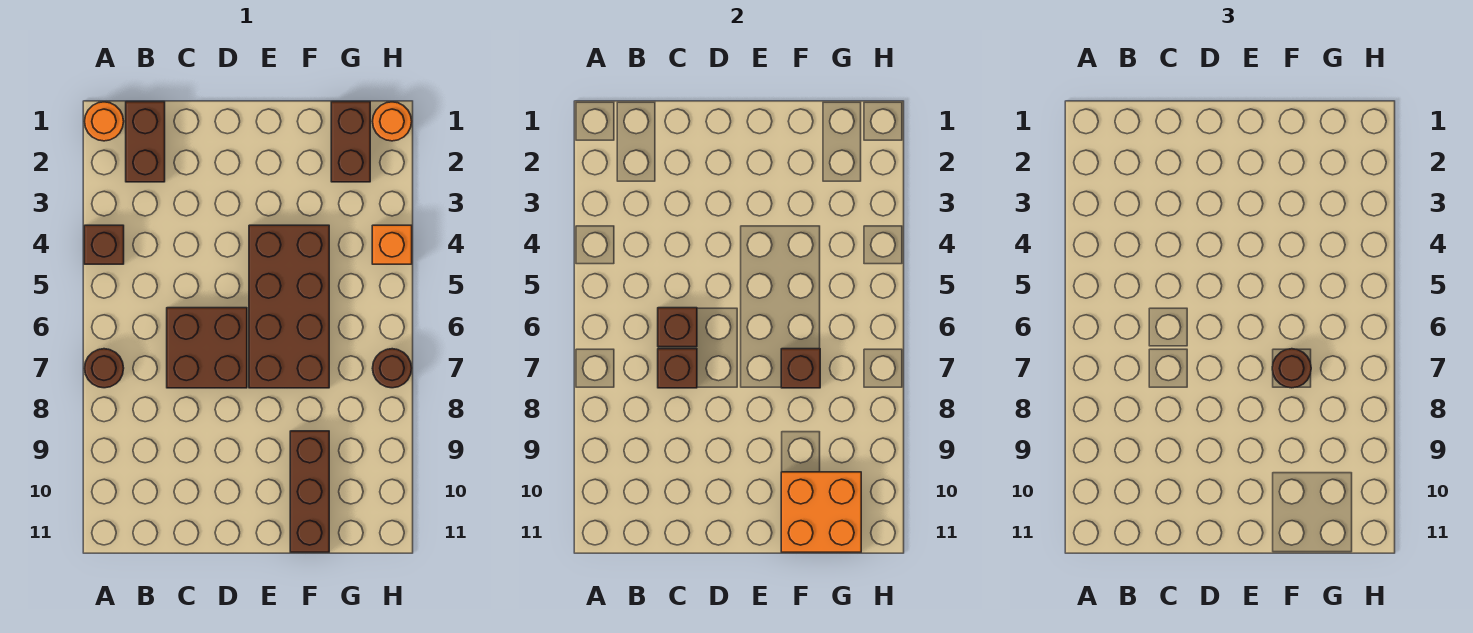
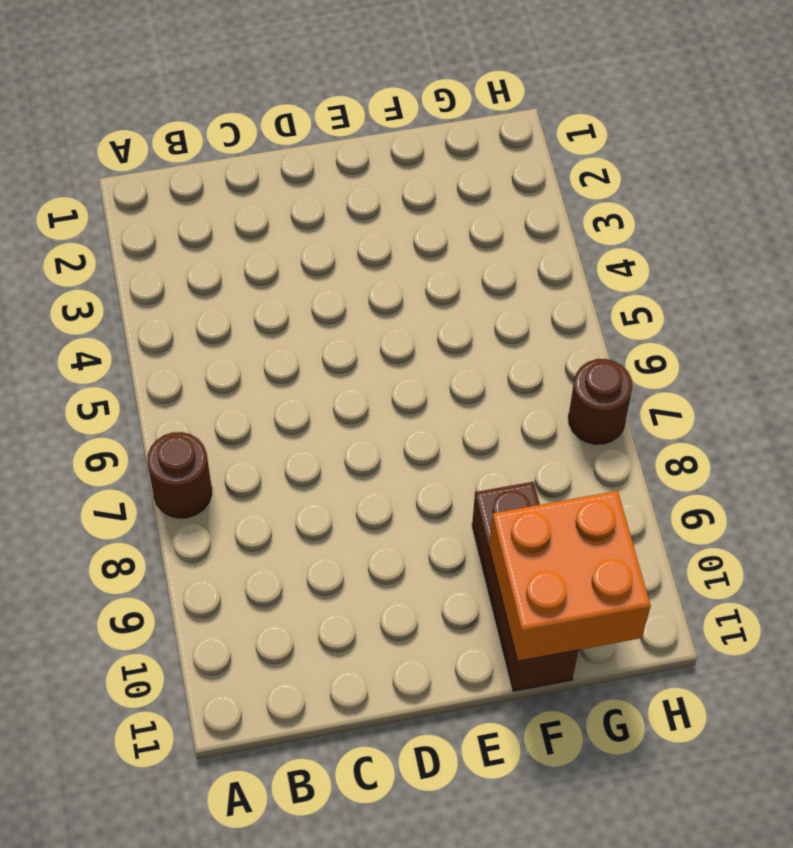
none -> orange round brick A1 level 1
none -> brown brick A4 level 1
none -> brown brick B1:B2 level 1

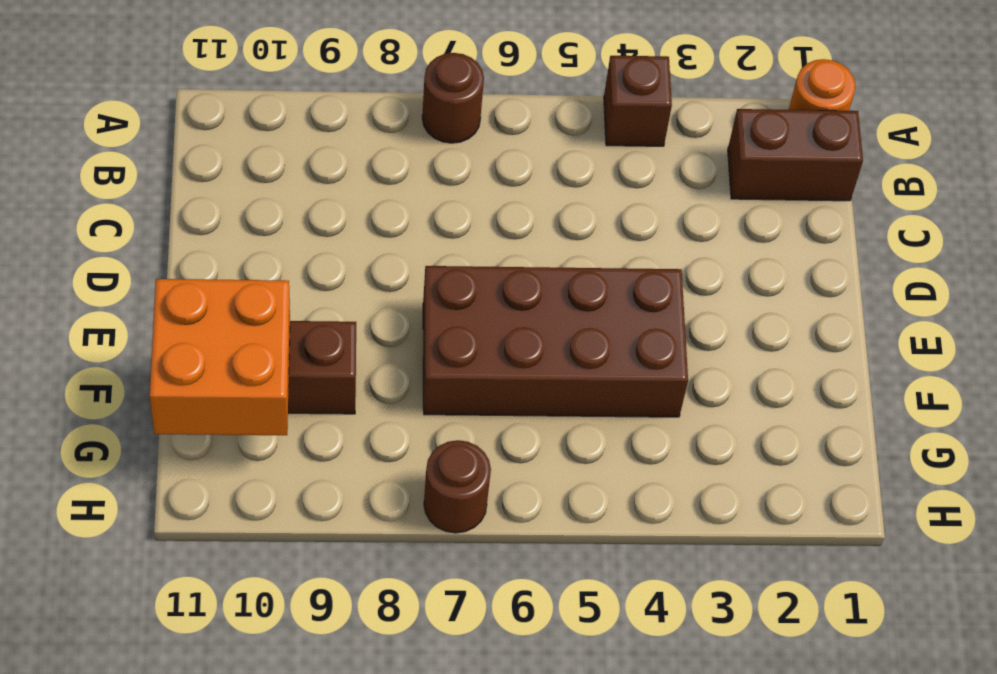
none -> brown brick C6:D7 level 1
none -> brown brick G1:G2 level 1
none -> orange round brick H1 level 1

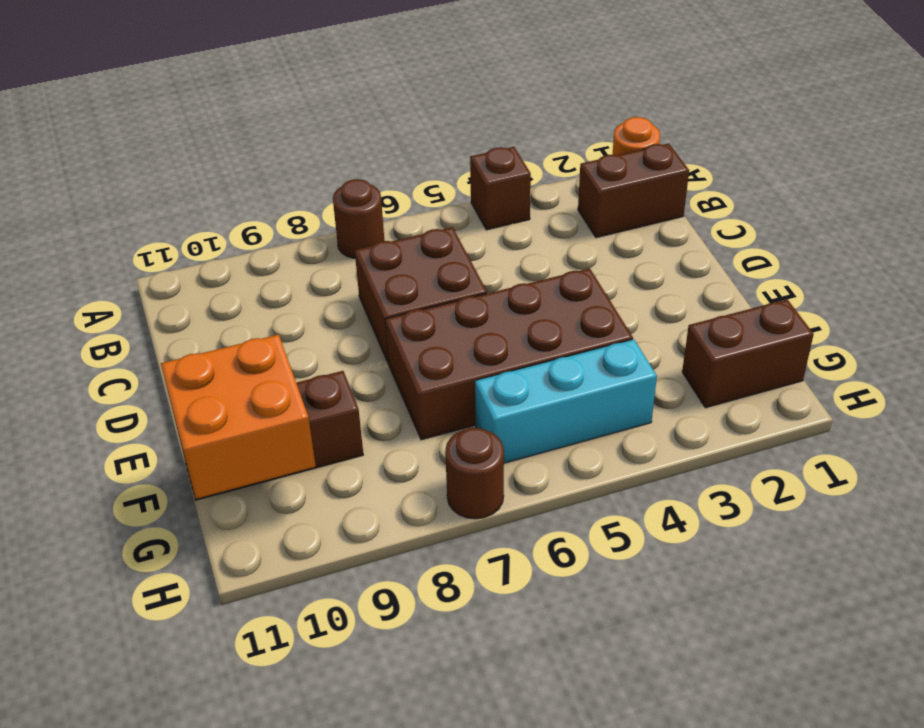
cyan brick G4:G6 level 1 -> none
none -> orange round brick H1 level 1
none -> orange brick H4 level 1
none -> brown brick C6 level 2

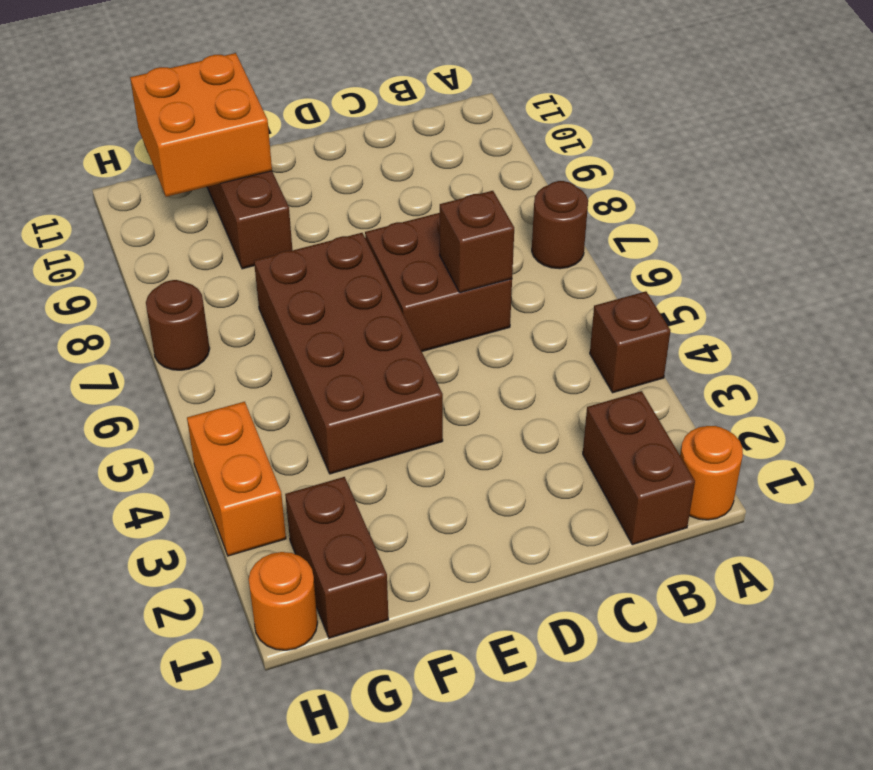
orange brick H3:H4 level 1 -> orange brick H4 level 1
none -> brown brick C7 level 2
none -> brown brick F7 level 2
none -> brown round brick F7 level 3

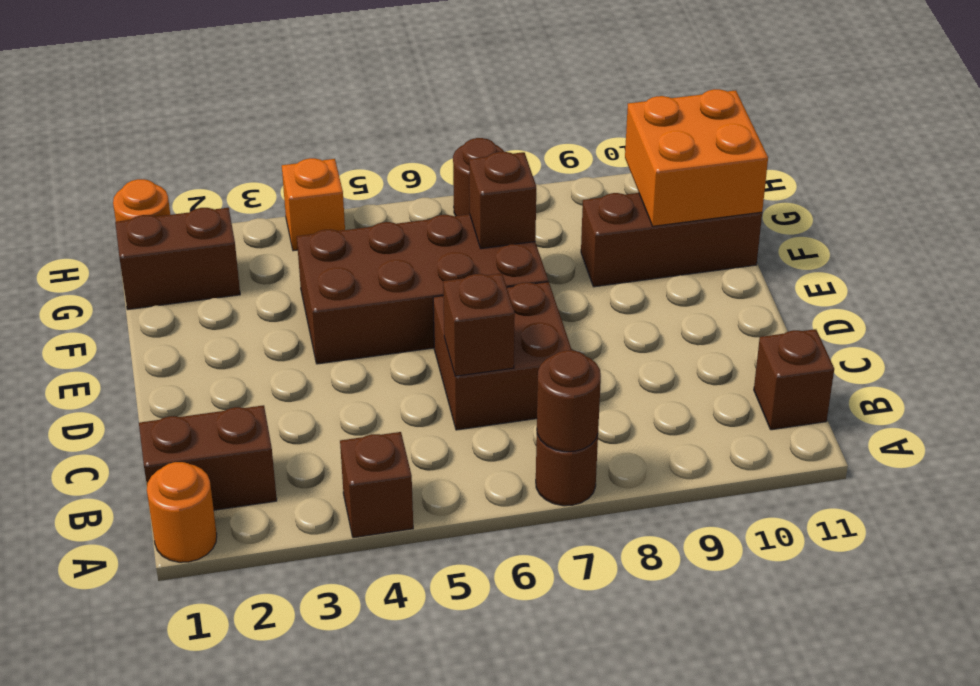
brown round brick A7 level 2 -> brown round brick F7 level 3
brown brick B11 level 1 -> brown brick C7 level 2

